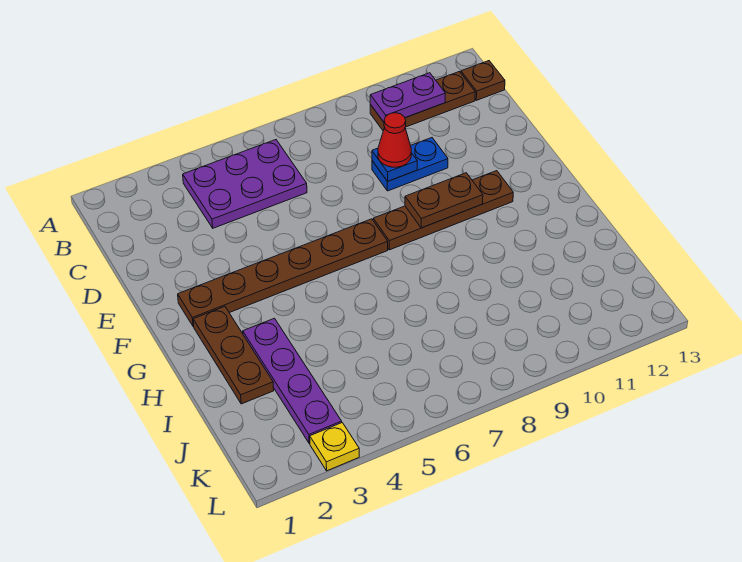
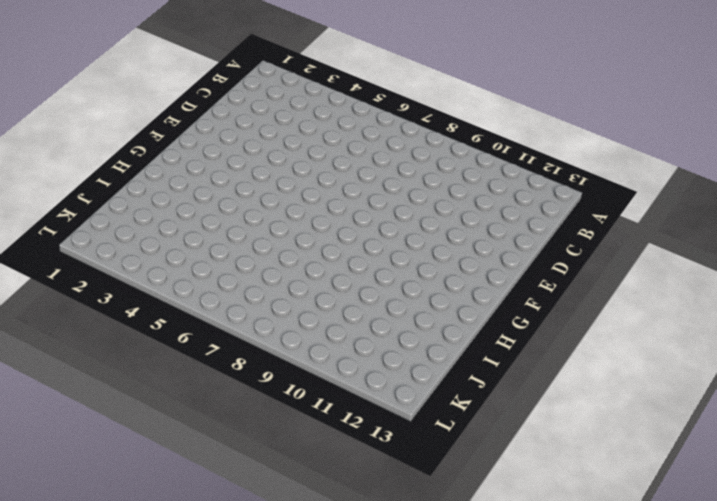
none -> purple plate B4:C6 level 1
none -> brown plate B10:B12 level 1
none -> brown plate B13 level 1

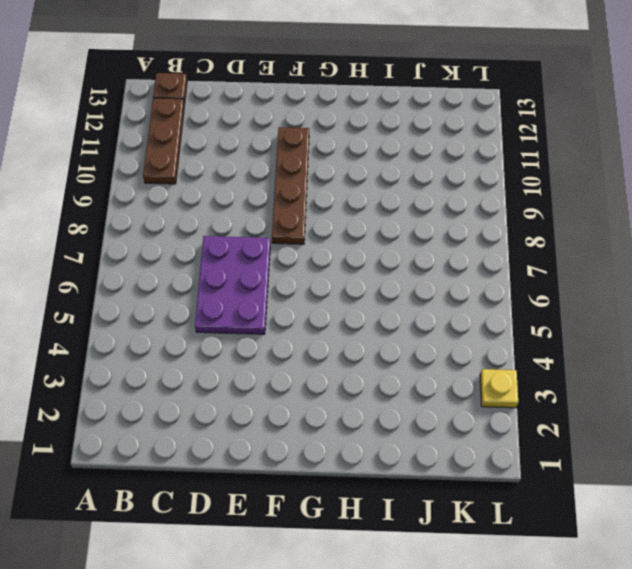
purple plate D5:E7 level 1 -> purple plate B4:C6 level 1
none -> blue plate D9:D10 level 1
none -> brown plate F2:F7 level 1
none -> brown plate G2:I2 level 1

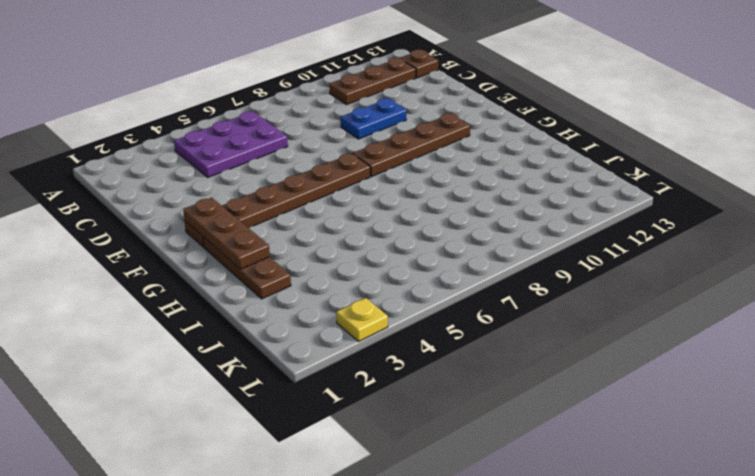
brown plate F2:H2 level 2 -> none
none -> purple plate H3:K3 level 1
none -> purple plate B10:B11 level 2
none -> blue plate D9 level 2

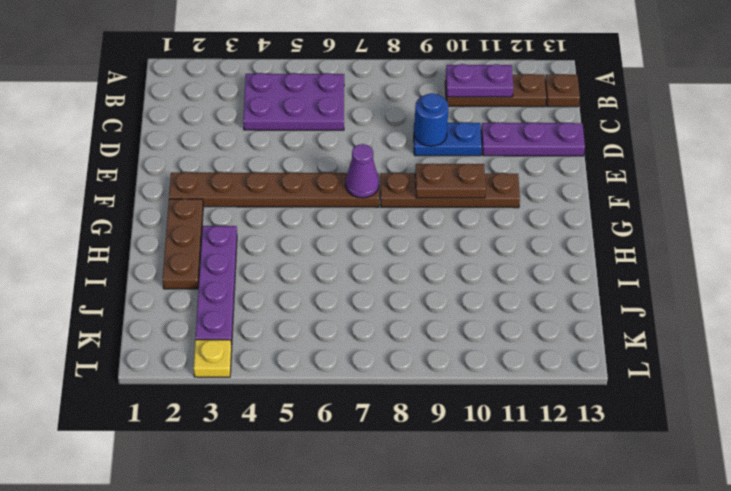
blue round brick D9 level 2 -> blue plate D9 level 2
purple plate D11:D13 level 1 -> none
purple cone F7 level 2 -> none
none -> red cone D9 level 3

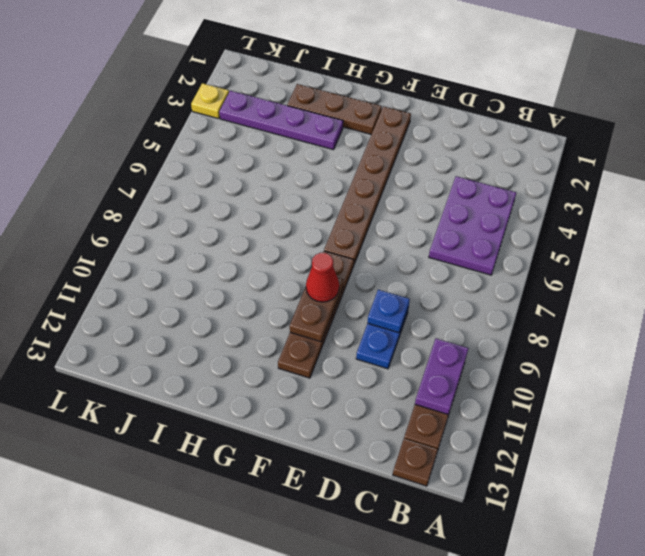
red cone F9 level 3 -> red cone D9 level 3

